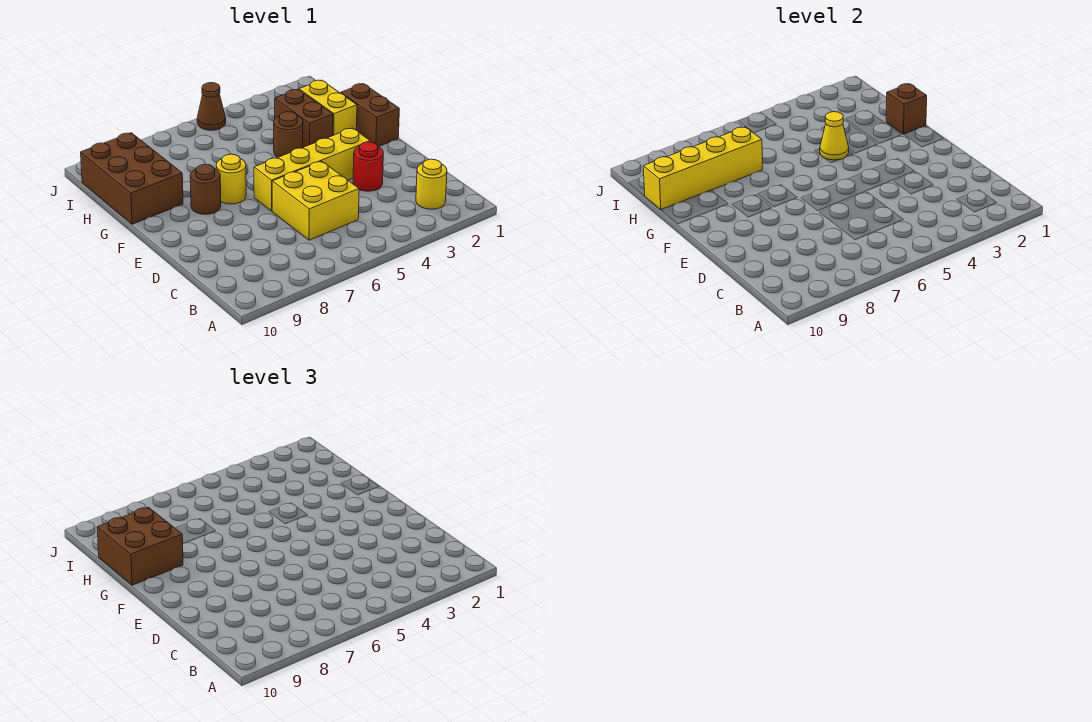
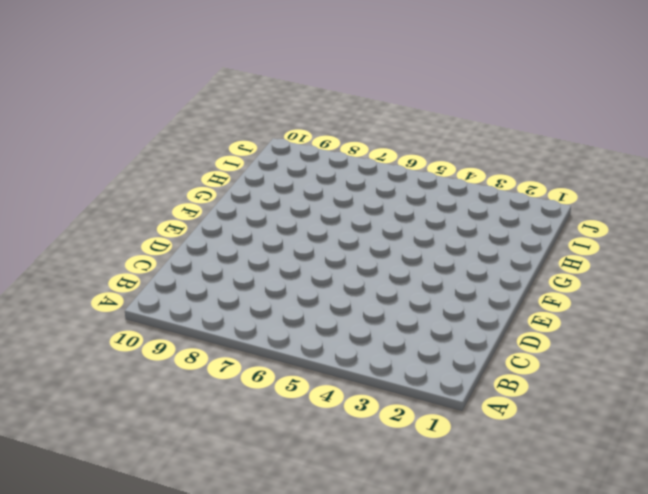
none -> yellow round brick B2 level 1
none -> yellow brick C5:D6 level 1
none -> red round brick D3 level 1

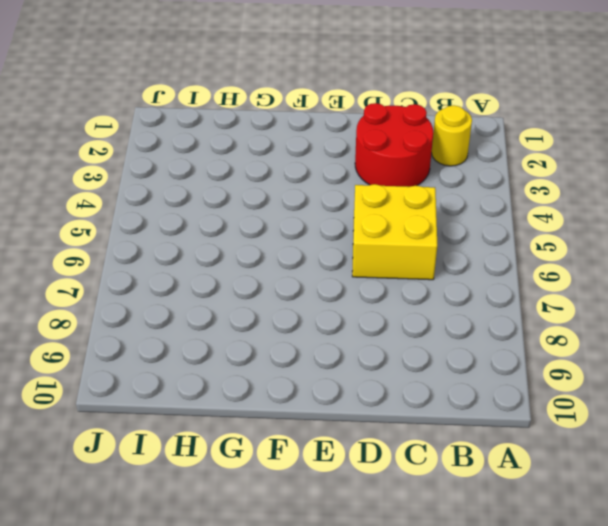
red round brick C2:D3 level 1 -> red round brick D3 level 1
none -> yellow brick E3:E6 level 1
none -> brown brick F1:G1 level 1
none -> yellow round brick F7 level 1

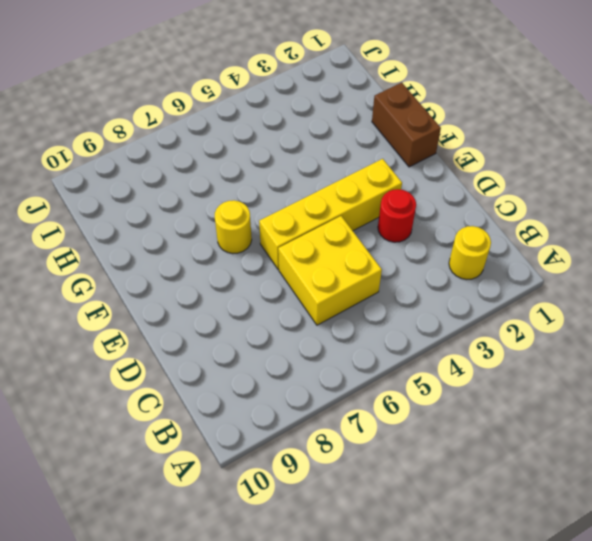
none -> brown round brick F8 level 1
none -> yellow brick G2:H2 level 1
none -> brown brick G3:H3 level 1

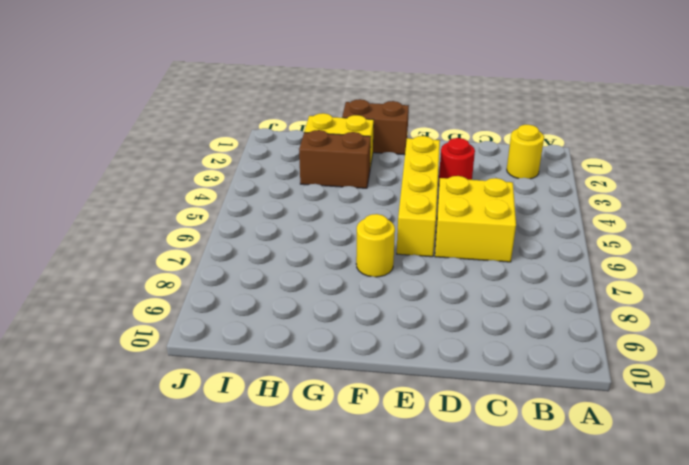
none -> brown round brick F8 level 1
none -> brown round brick G4 level 1
none -> brown brick G9:I10 level 1

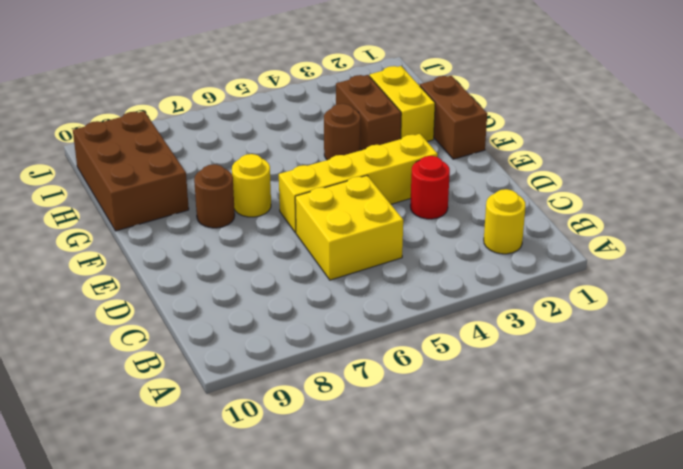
none -> brown cone J5 level 1
none -> brown brick G1 level 2
none -> yellow cone G4 level 2

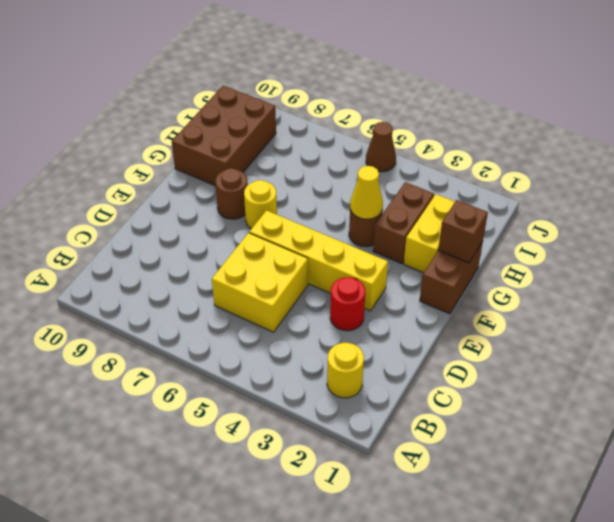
none -> yellow brick H7:H10 level 2
none -> brown brick G9:H10 level 3

